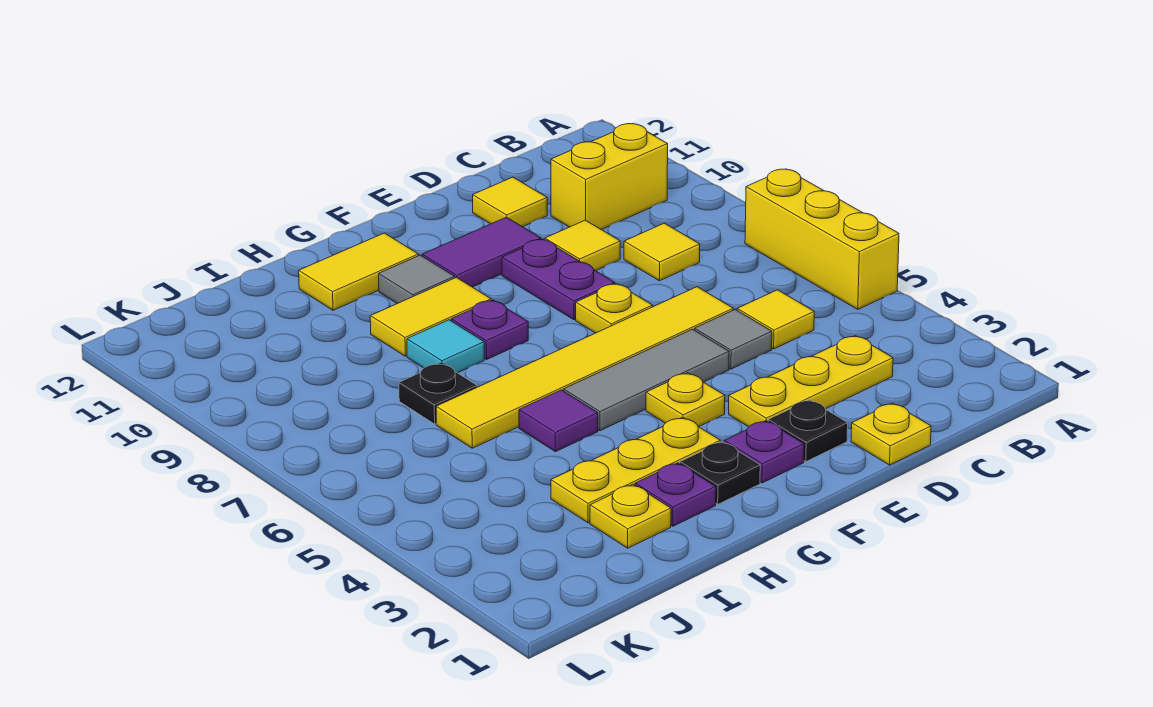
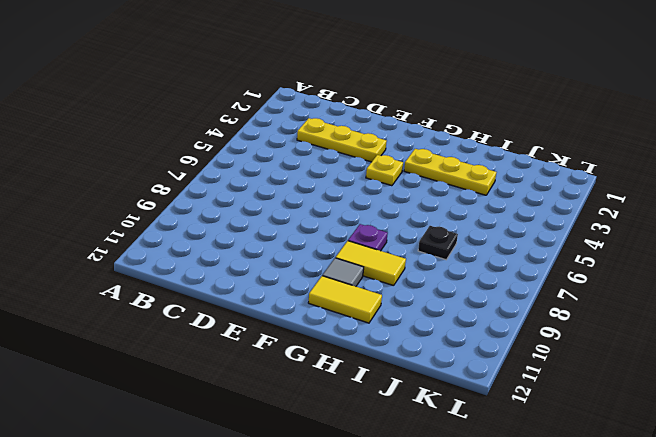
none -> yellow brick A5:A7 level 1
none -> yellow brick B10:C10 level 1
none -> yellow tile C5 level 1

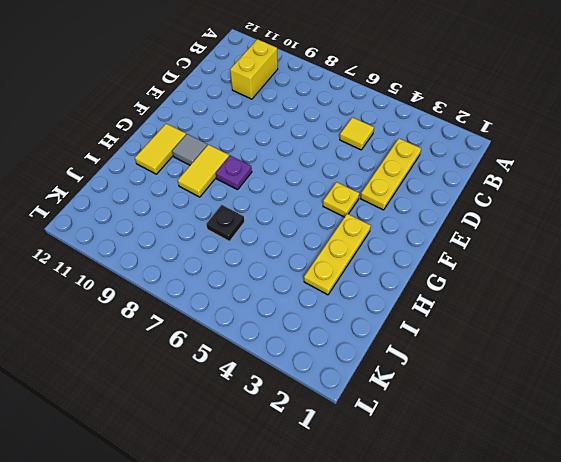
none -> yellow brick A5:A7 level 1
none -> yellow tile C8 level 1
none -> yellow plate D1 level 1

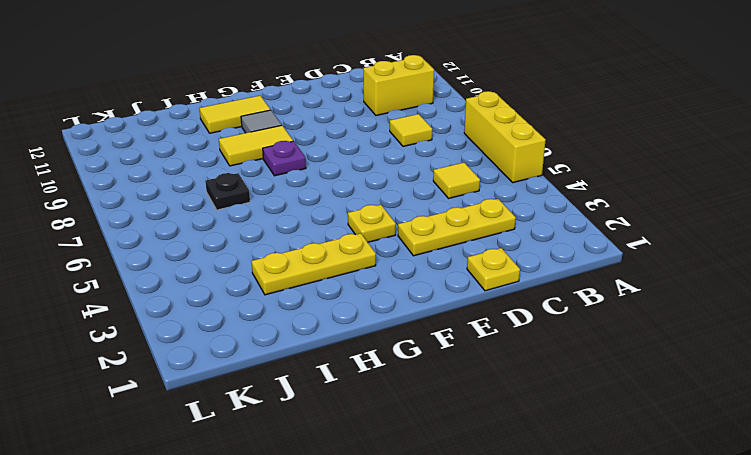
none -> grey tile D5 level 1
none -> yellow tile D6:I6 level 1
none -> yellow tile D9 level 1

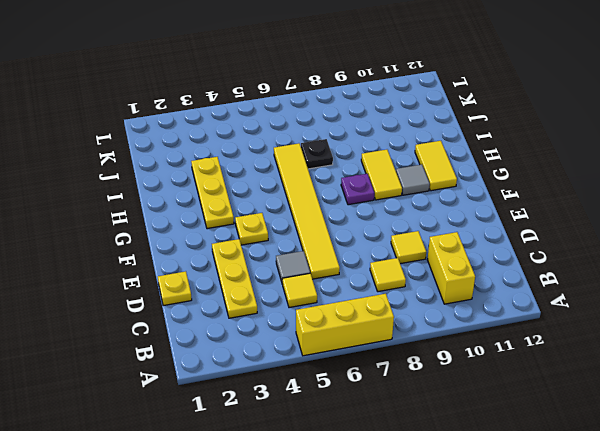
none -> yellow tile D11 level 1
none -> black plate E2 level 1
none -> grey tile E5:G5 level 1

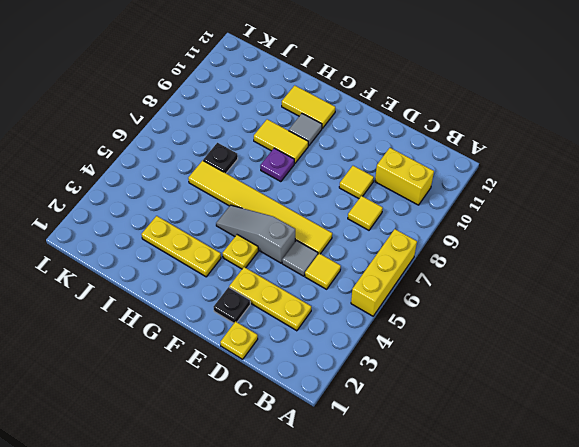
grey slope E5:G5 level 1 top E -> grey tile E5:G5 level 1
none -> yellow tile D11 level 1
none -> yellow plate E7 level 1
none -> purple plate E8:E9 level 1

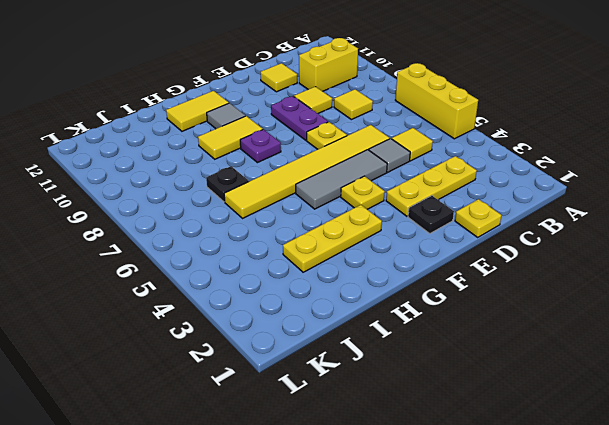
none -> purple tile E10:F10 level 1
none -> purple plate F2 level 1
none -> black plate G2 level 1

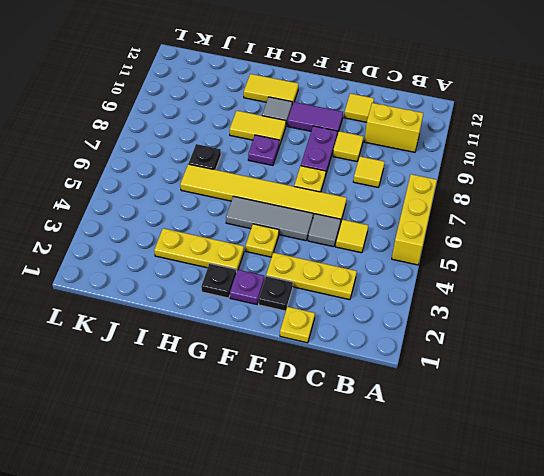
none -> purple plate H2 level 1
none -> purple tile H5 level 1
none -> cyan tile H8 level 1

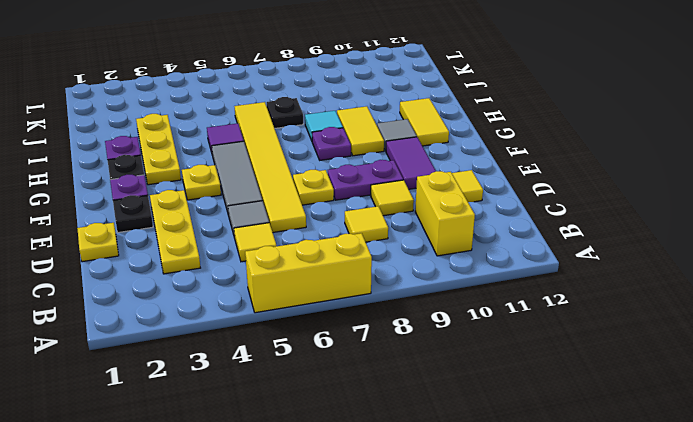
none -> yellow plate I2 level 1

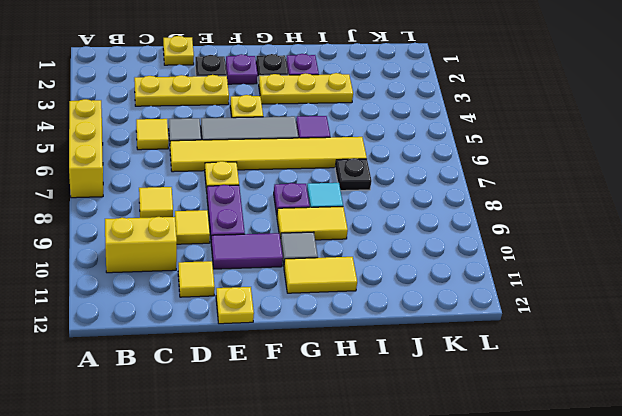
yellow plate E12 level 1 -> yellow plate I2 level 1

